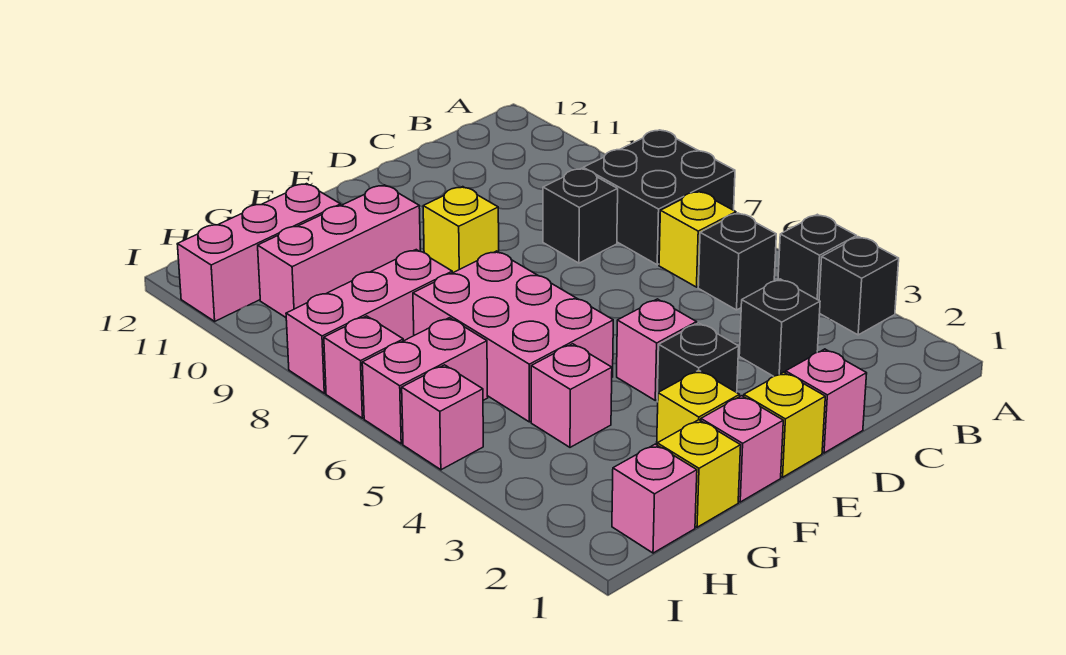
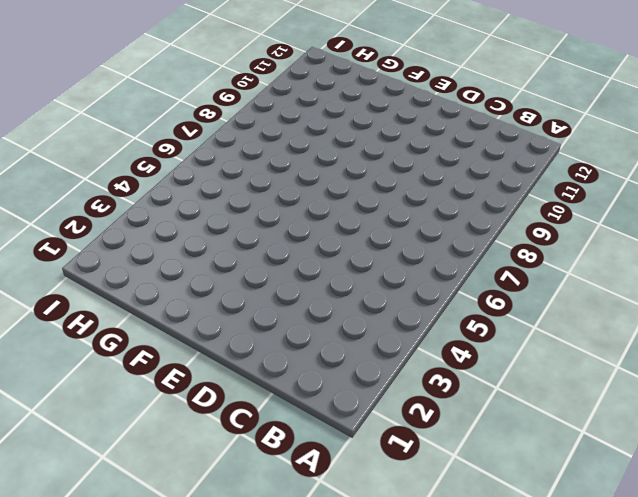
none -> black brick A3 level 1
none -> black brick A4 level 1
none -> black brick A7:B8 level 1

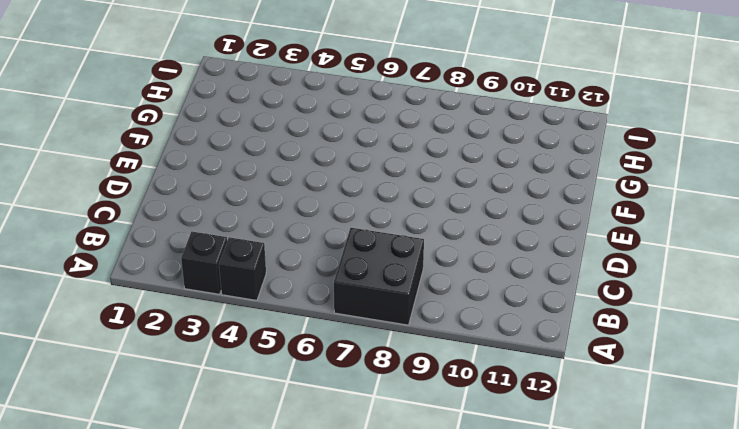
none -> black brick B5 level 1
none -> yellow brick B6 level 1
none -> black brick C3 level 1

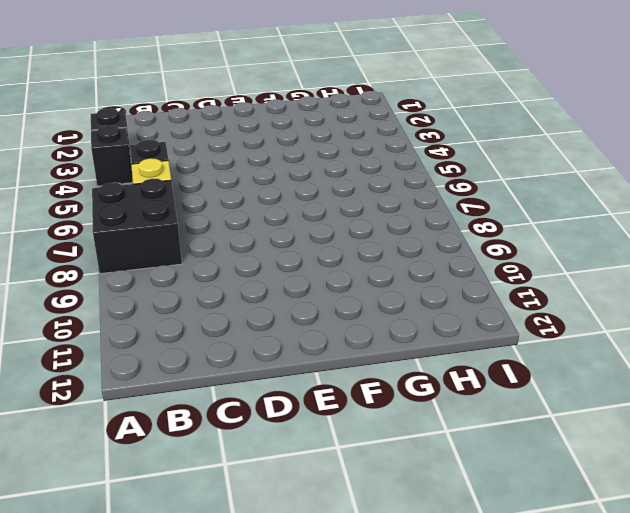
none -> black brick C3 level 1
none -> black brick C8 level 1
none -> pink brick D1 level 1

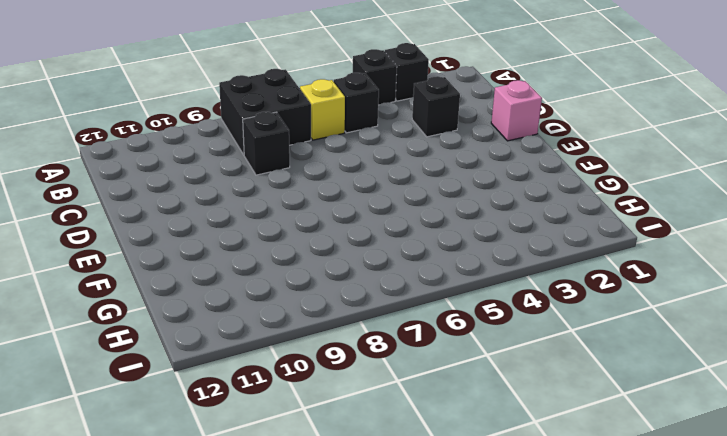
none -> yellow brick E1 level 1
none -> black brick E3 level 1
none -> pink brick E4 level 1

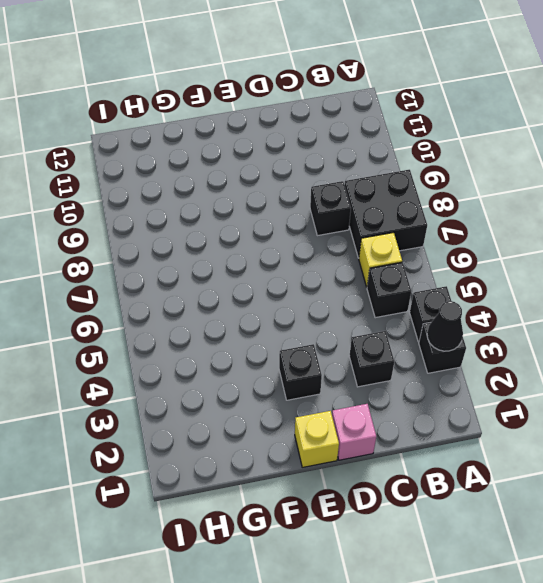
black cone A3 level 2 -> none
none -> pink brick E4 level 1
none -> yellow brick E9 level 1
none -> pink brick F1 level 1

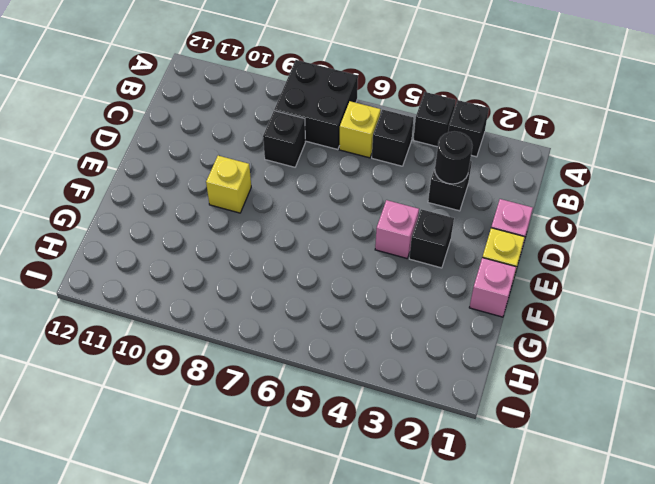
black round brick C3 level 2 -> none
none -> yellow brick F2 level 1
none -> pink brick F5:G7 level 1
none -> pink brick F10:H10 level 1

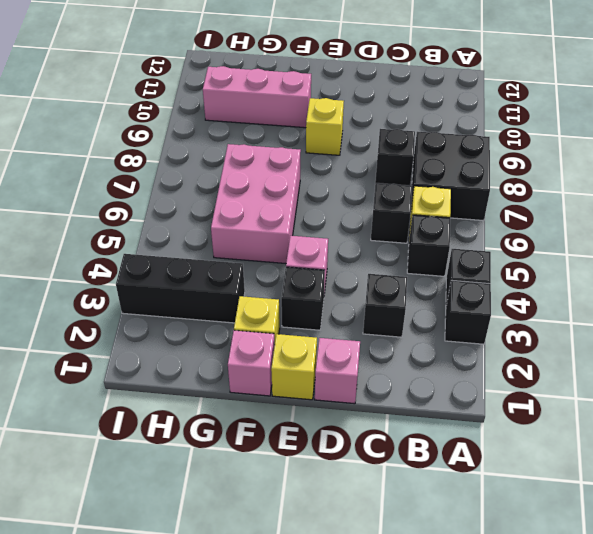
black brick C6 level 1 -> none
black brick G3:I3 level 1 -> none
none -> yellow brick G1 level 1
none -> pink brick G4 level 1
none -> pink brick G8:I8 level 1

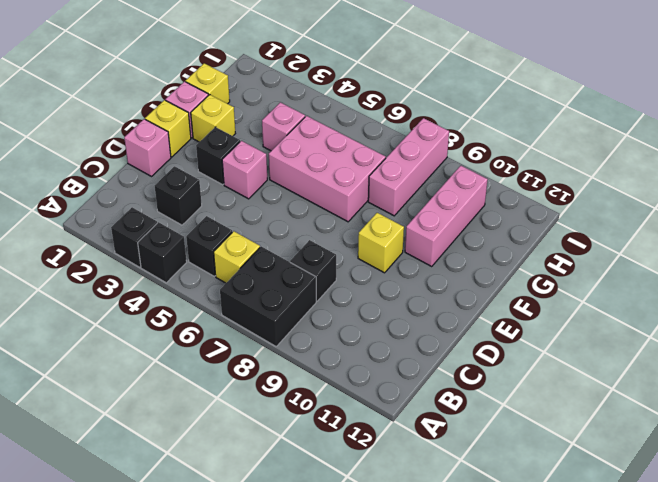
none -> pink brick G11:I11 level 1
none -> pink brick H1 level 1
none -> pink brick H6:I6 level 1

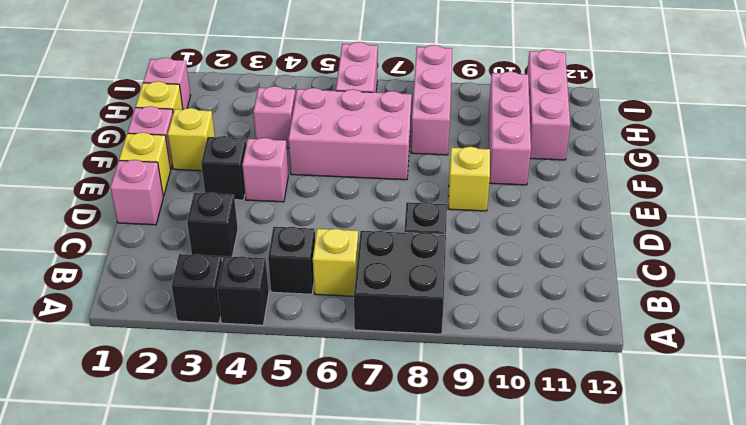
none -> pink brick I5 level 1
none -> pink brick I7 level 1

